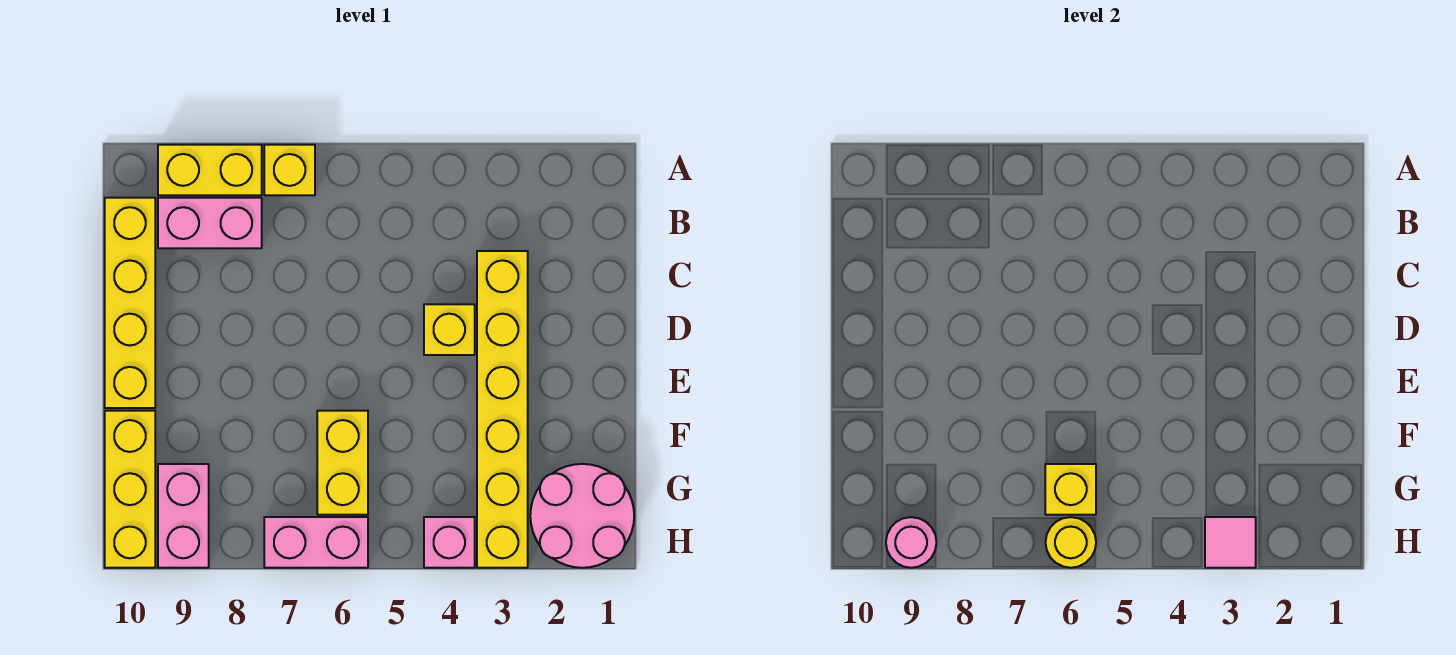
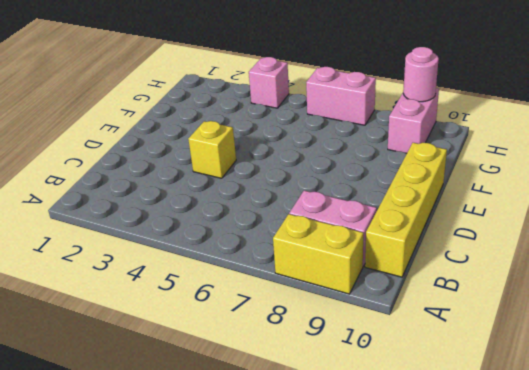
none -> yellow brick A7 level 1
none -> yellow brick C3:H3 level 1
none -> yellow brick F6:G6 level 1

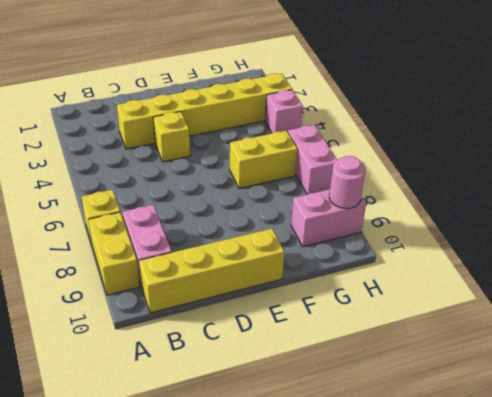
none -> yellow brick F10:H10 level 1
none -> pink round brick G1:H2 level 1
none -> yellow brick G6 level 2

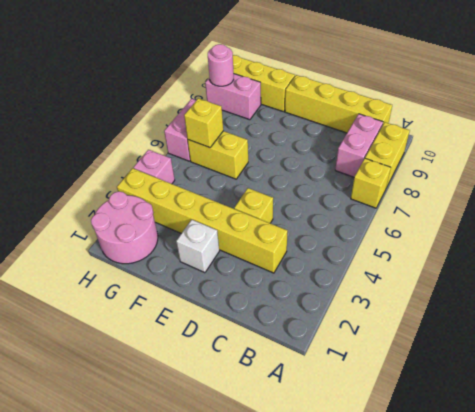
white brick E2 level 1 -> none
none -> pink tile H3 level 2
none -> yellow round brick H6 level 2

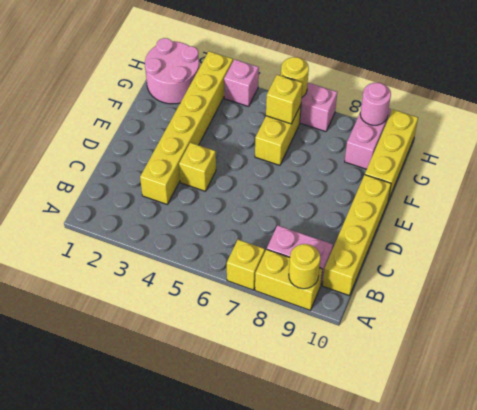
yellow round brick A9 level 2 -> none
none -> pink tile H3 level 2

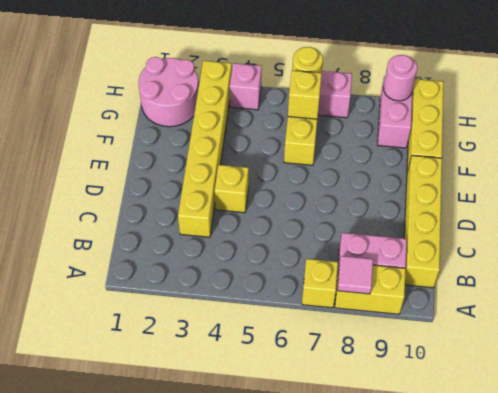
pink tile A8 level 2 -> pink tile H3 level 2

